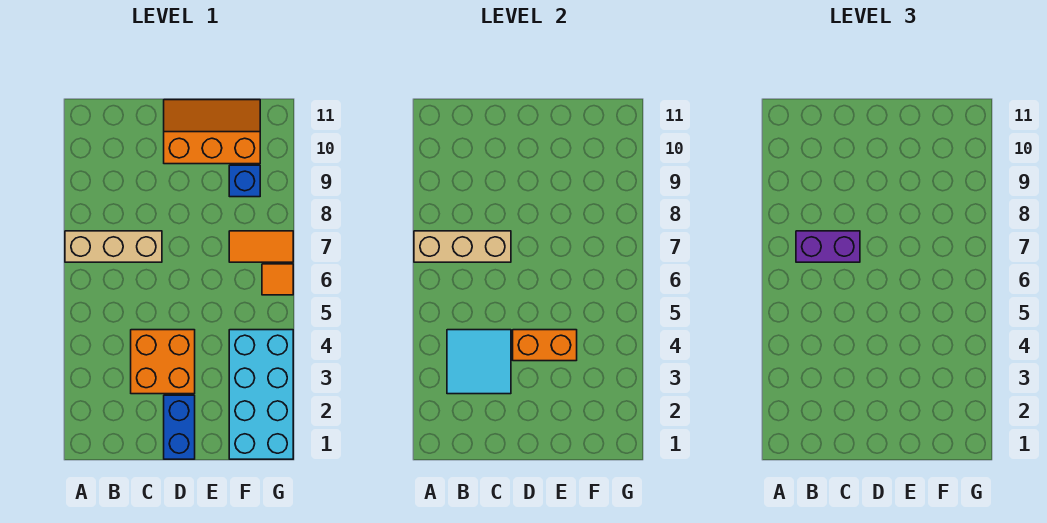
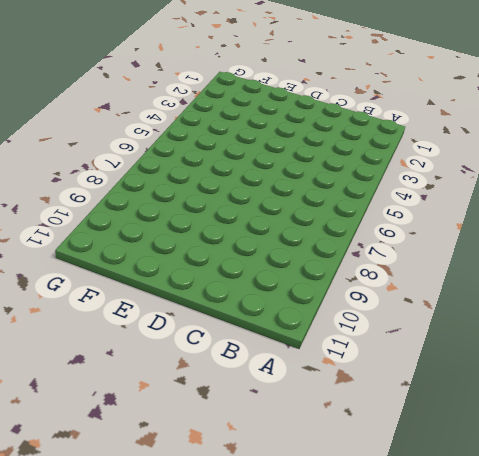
none -> tan brick A7:C7 level 1
none -> orange brick C3:D4 level 1
none -> blue brick D1:D2 level 1

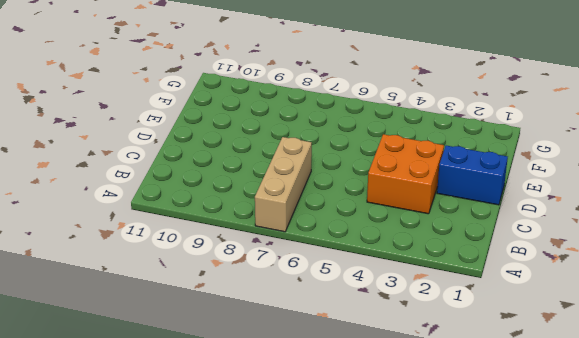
none -> orange slope D10:F11 level 1 top 10
none -> cyan brick F1:G4 level 1
none -> orange tile F7:G7 level 1

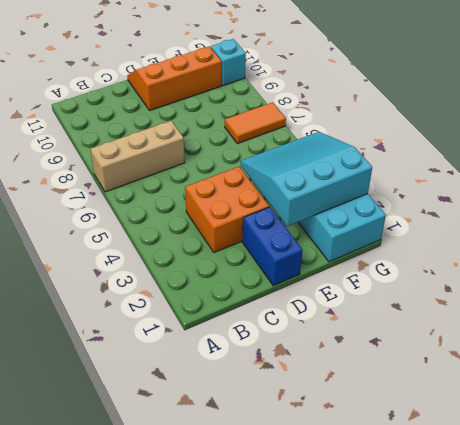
cyan slope E2:G4 level 2 top 2 -> orange brick D4:E4 level 2
cyan brick G10 level 1 -> none
none -> blue brick F9 level 1
none -> orange tile G6 level 1
none -> tan brick A7:C7 level 2

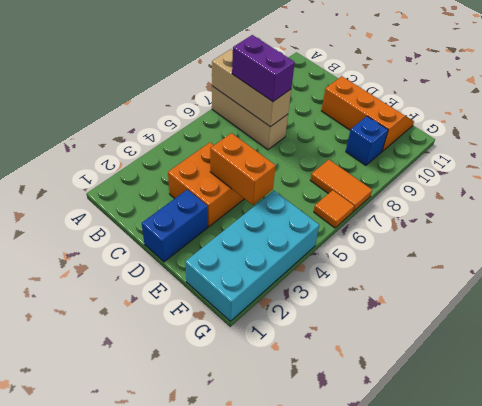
none -> cyan tile B3:C4 level 2

